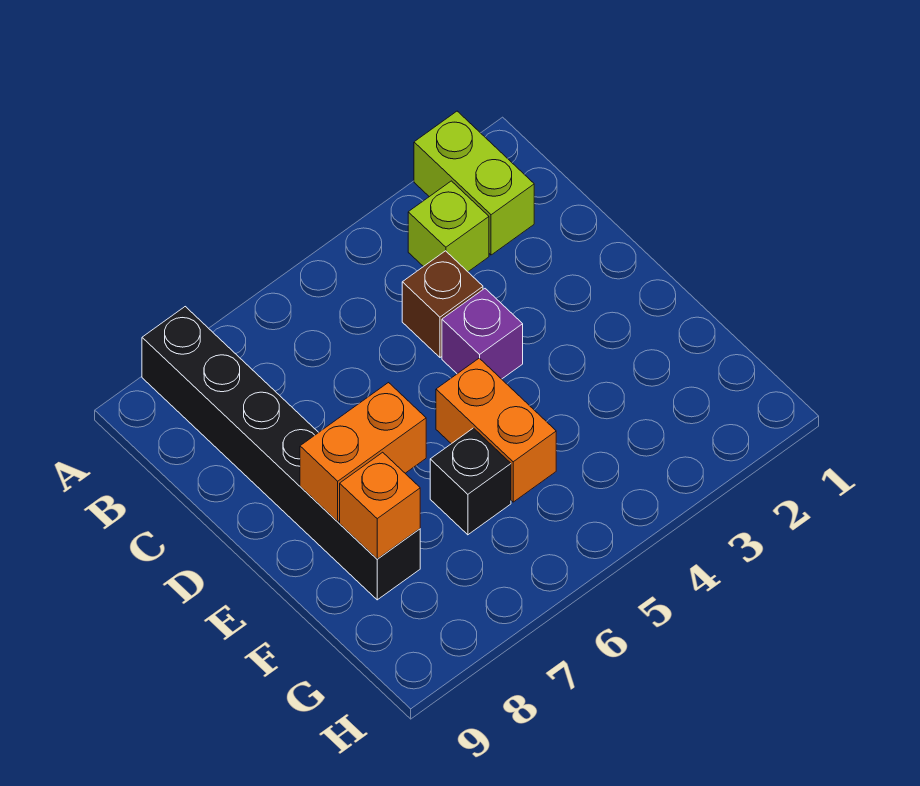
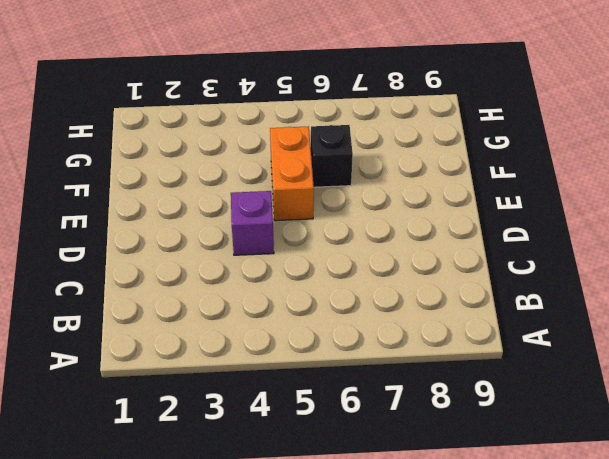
none -> lime brick A2:B2 level 1
none -> black brick A8:F8 level 1

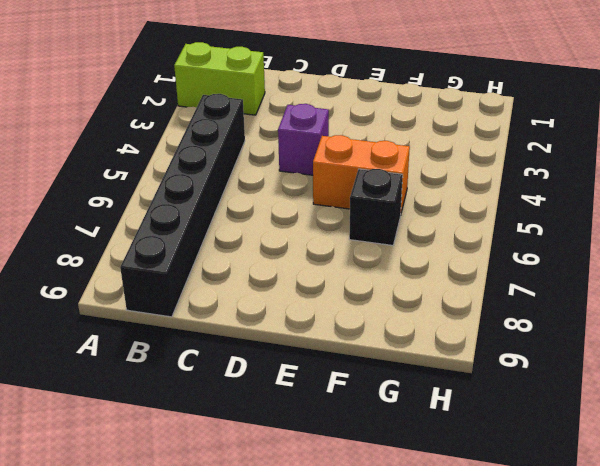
black brick B4:B9 level 1 -> black brick A8:F8 level 1
none -> lime brick B3 level 1
none -> brown brick C4 level 1

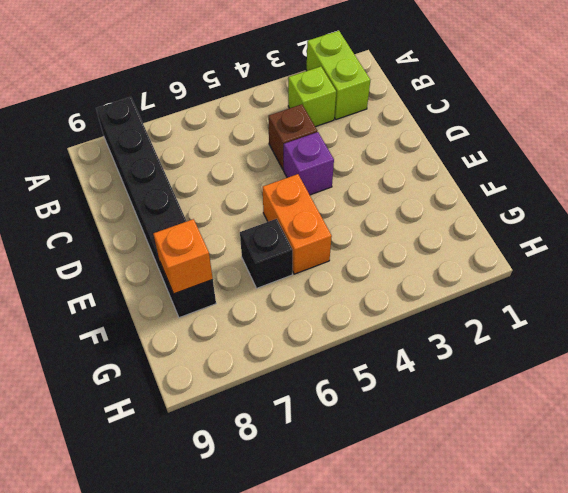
none -> orange brick E7:E8 level 2

